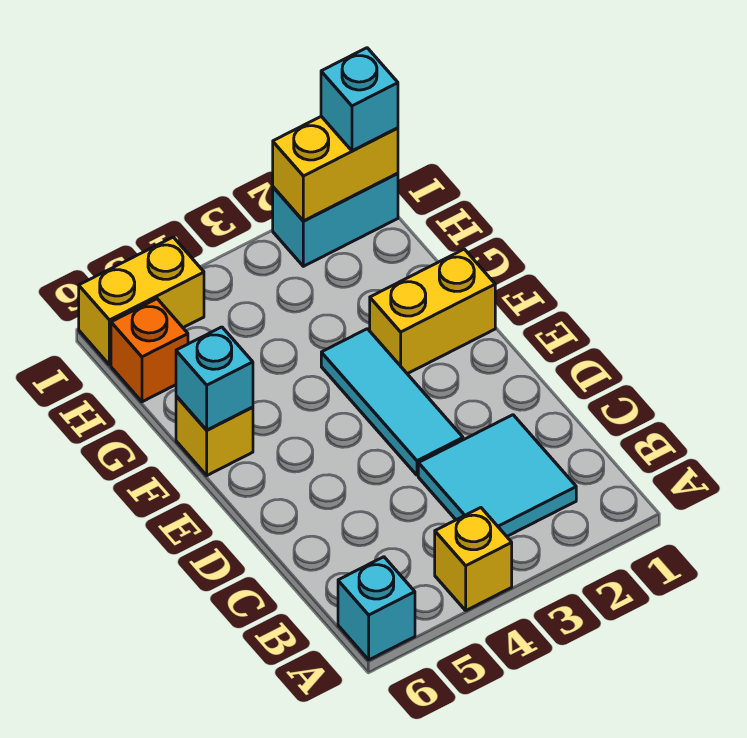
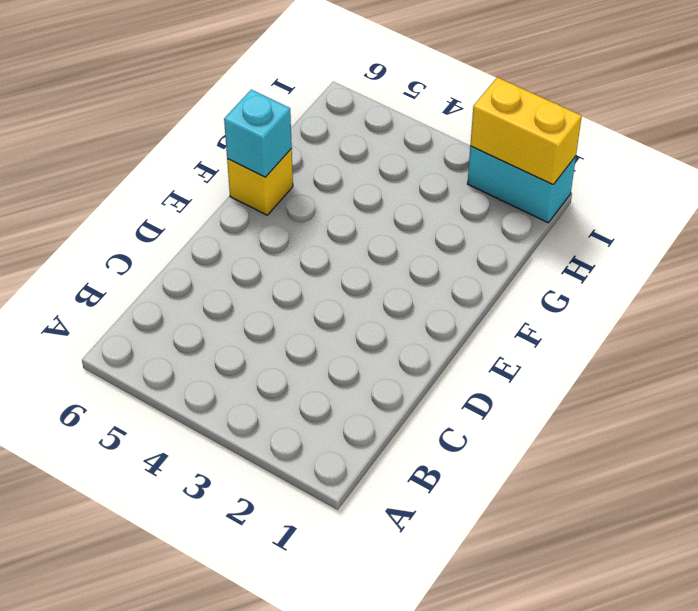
none -> yellow brick A4 level 1
none -> cyan brick A6 level 1
none -> cyan tile B2:C3 level 1

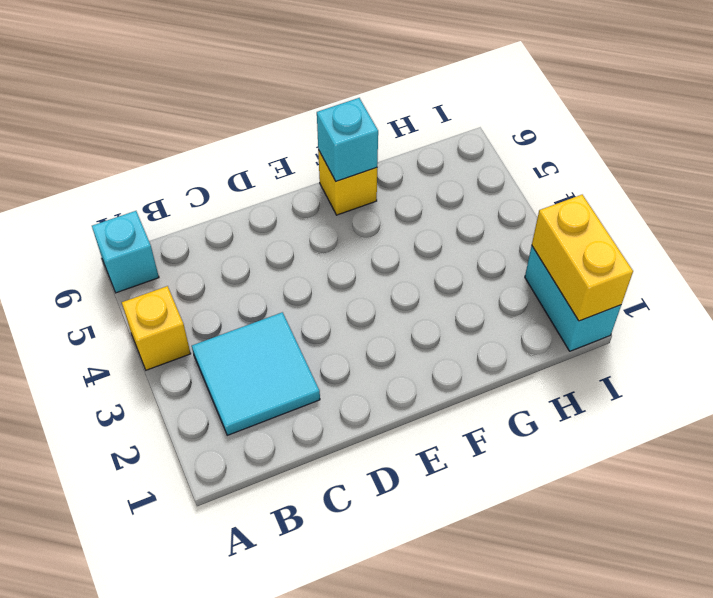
none -> cyan tile D3:F3 level 1
none -> yellow brick F1:F2 level 1
none -> orange brick H6 level 1

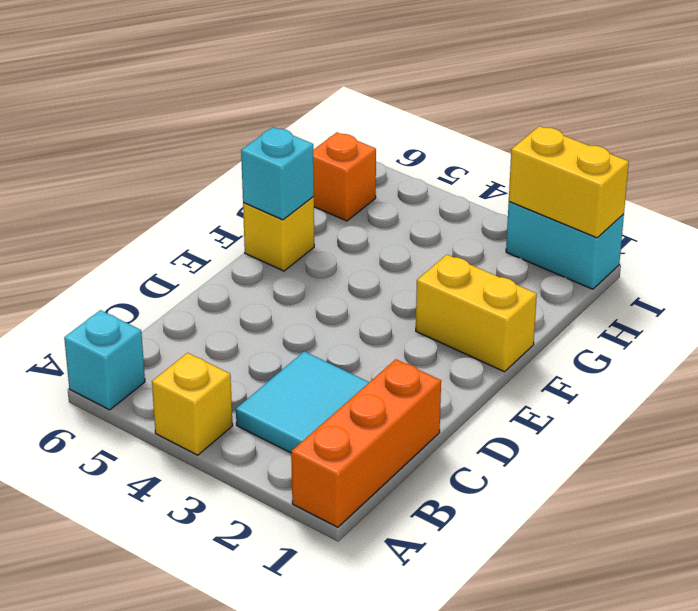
orange brick A1:C1 level 1 -> none
none -> cyan tile D3:F3 level 1
none -> yellow brick I5:I6 level 1
none -> cyan brick I1 level 3

